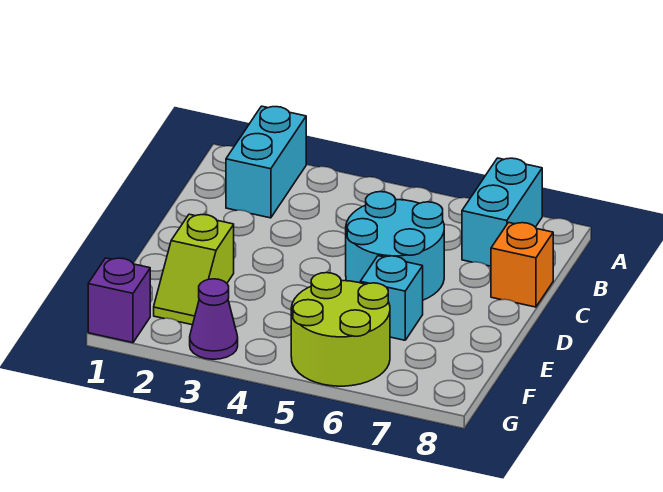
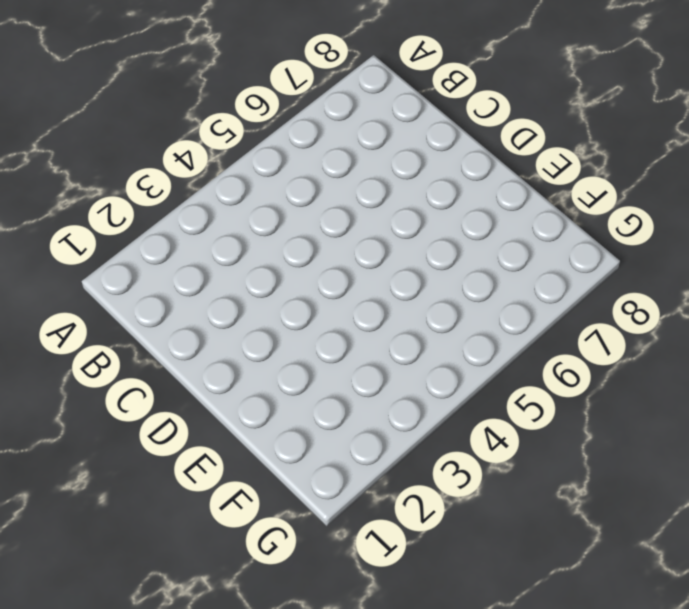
none -> cyan brick A2:B2 level 1
none -> cyan brick A7:B7 level 1

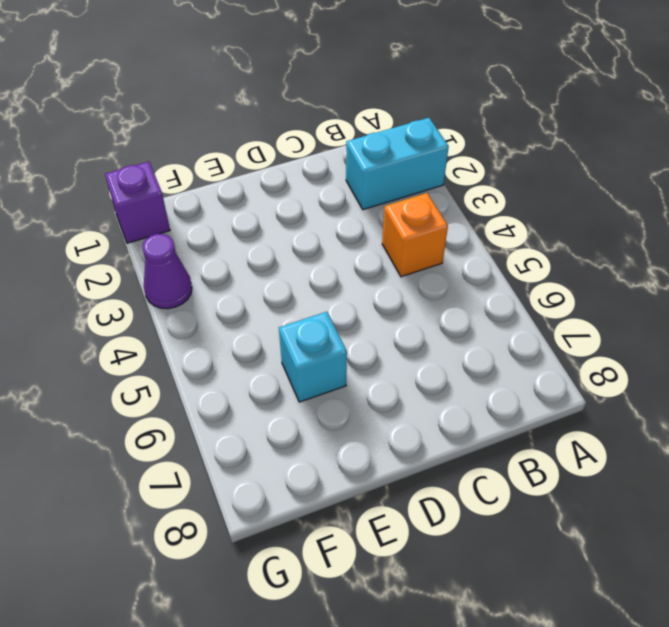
orange brick B4 level 1 -> orange brick C8 level 1
none -> cyan brick A7:B7 level 1
none -> cyan round brick C5:D6 level 1

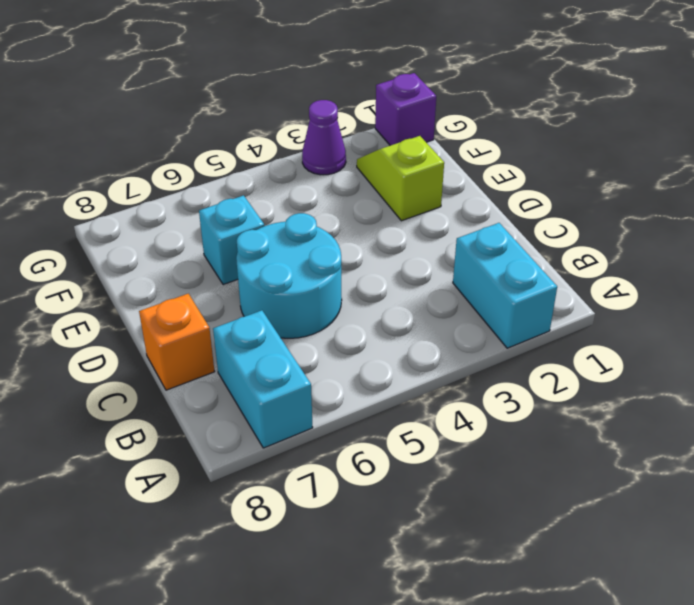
none -> lime round brick F5:G6 level 1

